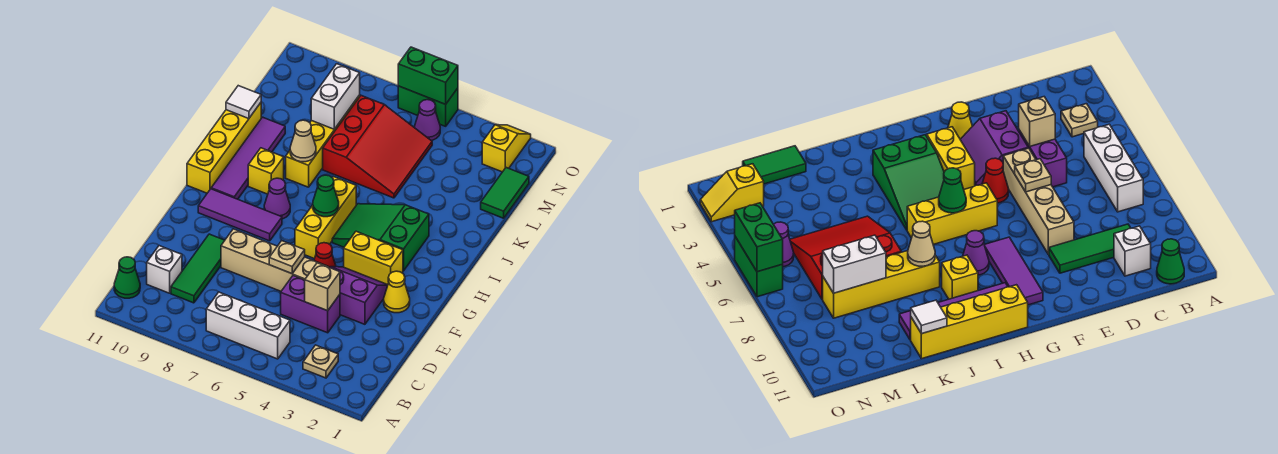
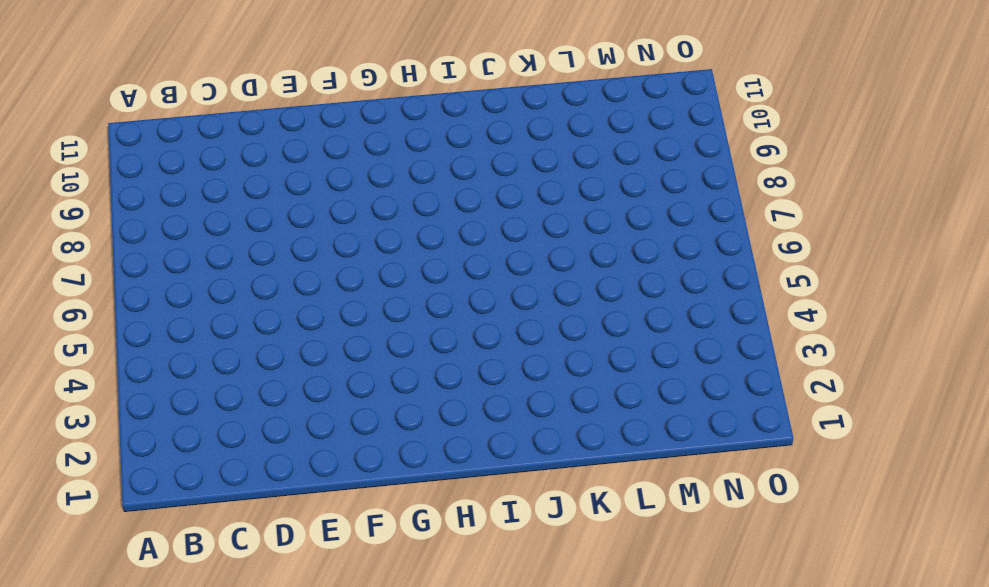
none -> tan plate B3 level 1
none -> white brick B5:B7 level 1
none -> green cone B11 level 1
none -> green tile C9:E9 level 1

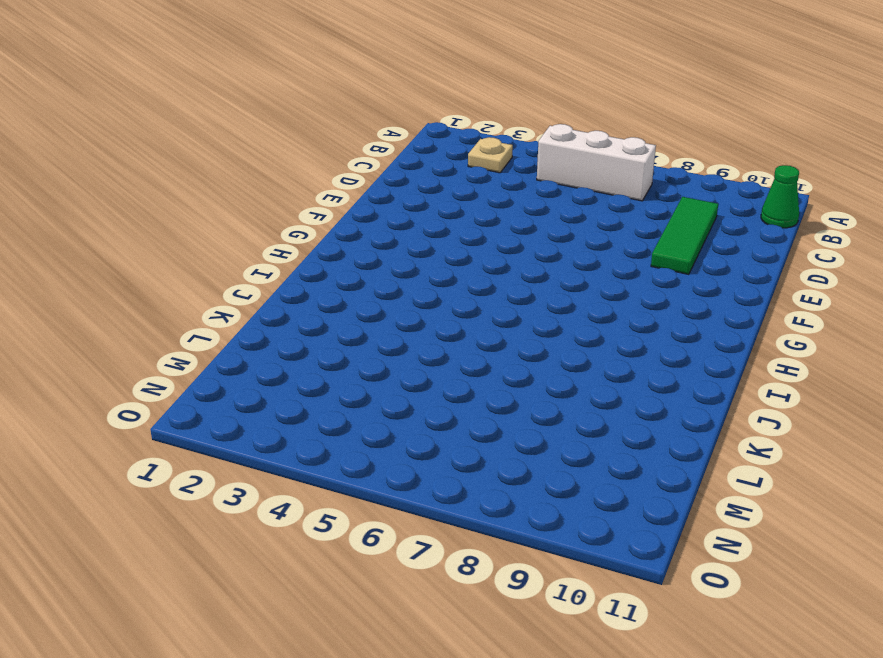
none -> white brick C10 level 1
none -> purple brick D4:D5 level 1
none -> purple slope E3:F4 level 1 top E
none -> tan brick E5:E8 level 1

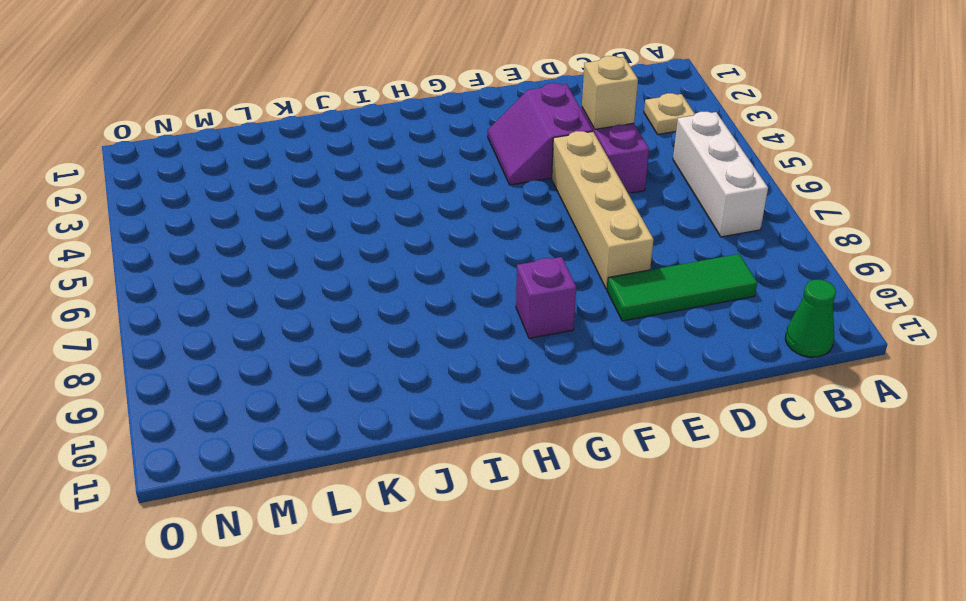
purple brick G9 level 1 -> purple tile G8:G10 level 1
none -> white brick C10 level 1
none -> yellow cone F2 level 1
none -> red cone F5 level 1
none -> yellow brick G3:G4 level 1

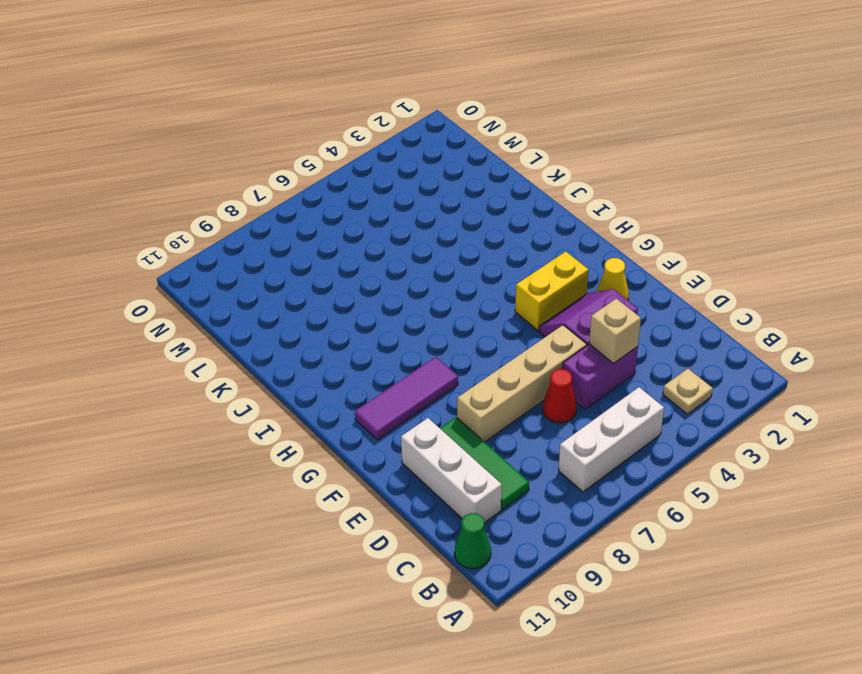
white brick C10:E10 level 1 -> white brick C10 level 1
red cone D6 level 1 -> red cone F5 level 1
none -> yellow brick G6:I6 level 1
none -> green slope H3:I5 level 1 top 3
none -> purple cone H8 level 1
none -> purple tile H10:K10 level 1

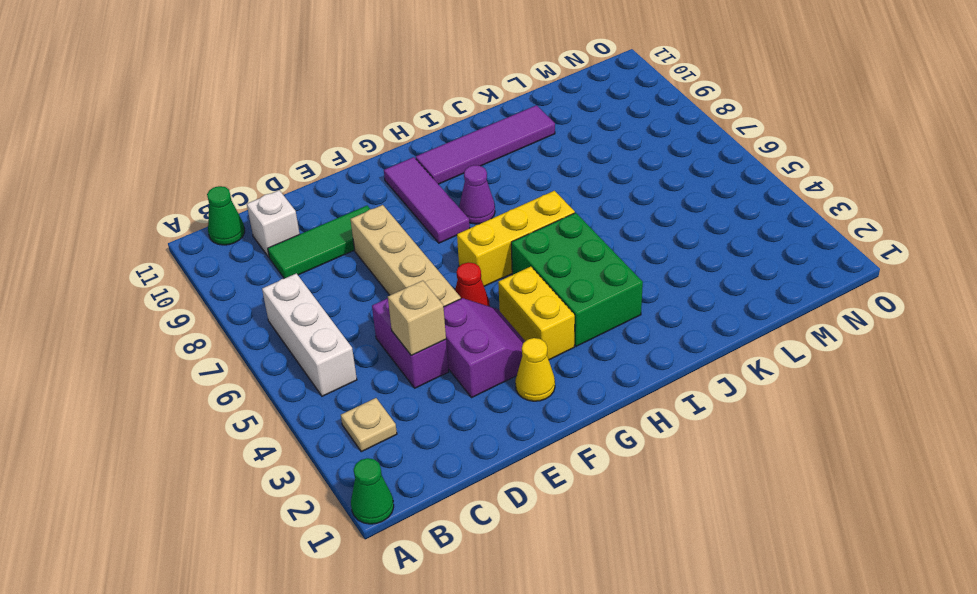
green cone A1 level 1 -> green cone H6 level 2
green brick H3:I5 level 1 -> green slope H3:I5 level 1 top 3
none -> yellow brick H11:K11 level 1
none -> yellow brick I9 level 1
none -> yellow brick J8:M8 level 1
none -> red slope K5:M7 level 1 top 7

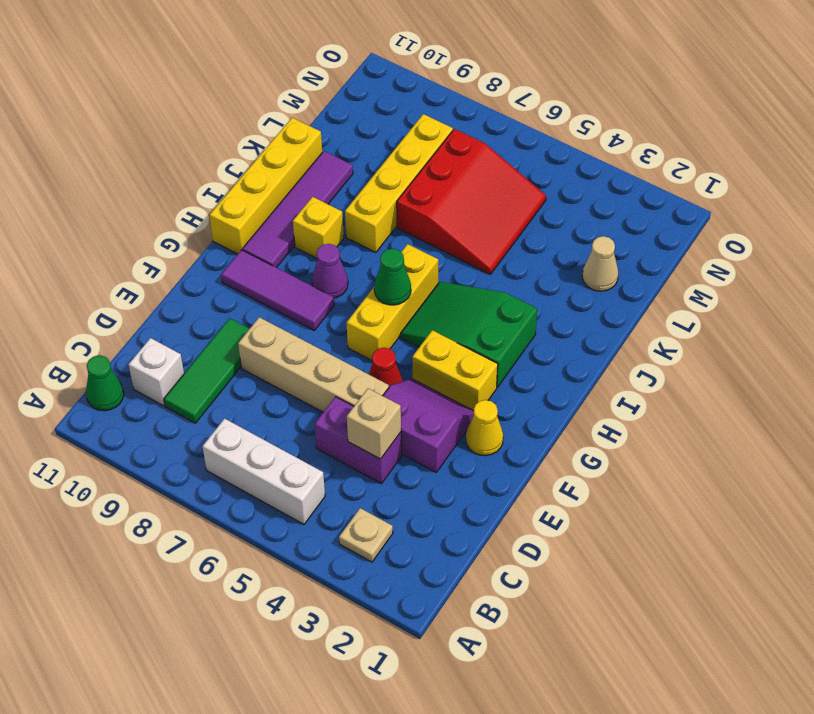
tan cone L2 level 1 -> tan cone J8 level 2
none -> green tile L1:M1 level 1
none -> yellow slope N2:O2 level 1 top N
none -> purple cone N5 level 1
none -> green brick O5:O6 level 1

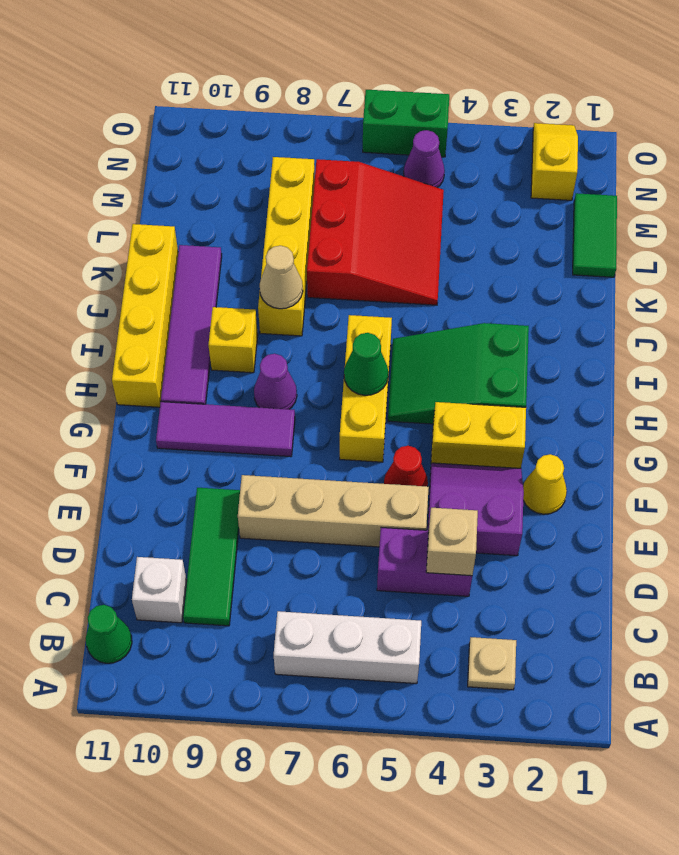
none -> tan plate E6 level 2
none -> white tile K11 level 2
none -> white brick L8:M8 level 2
none -> green brick O5:O6 level 2

